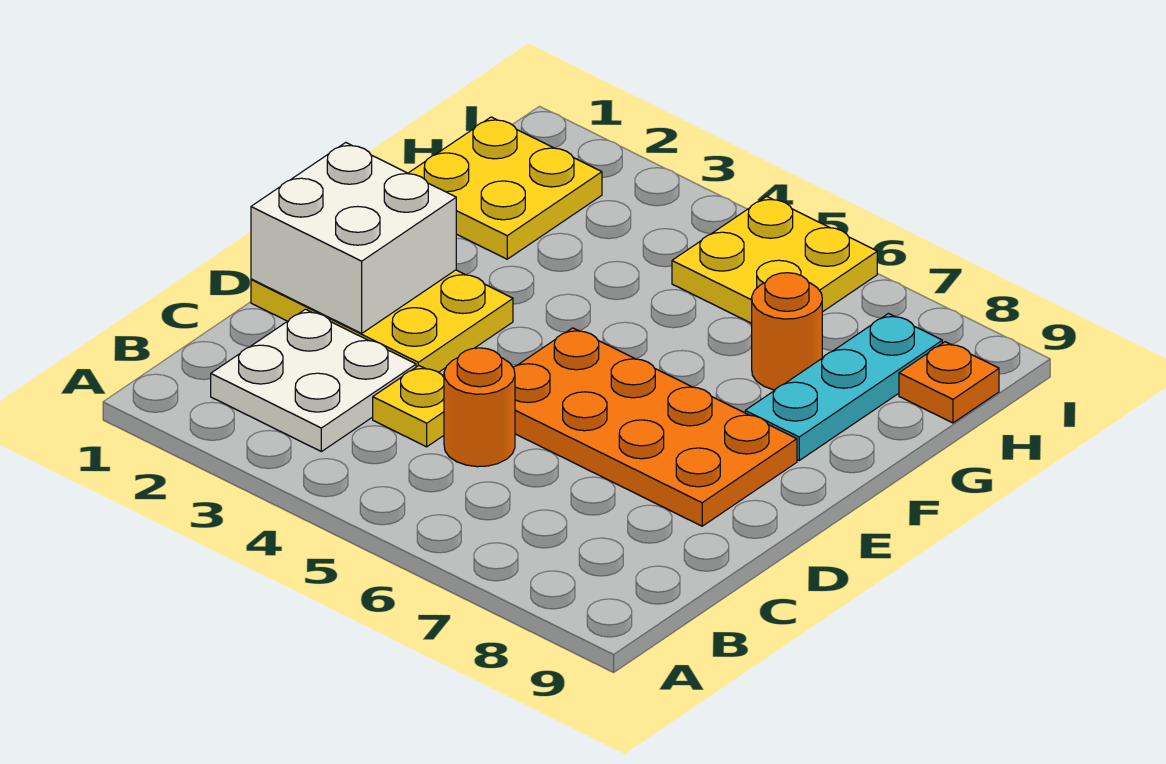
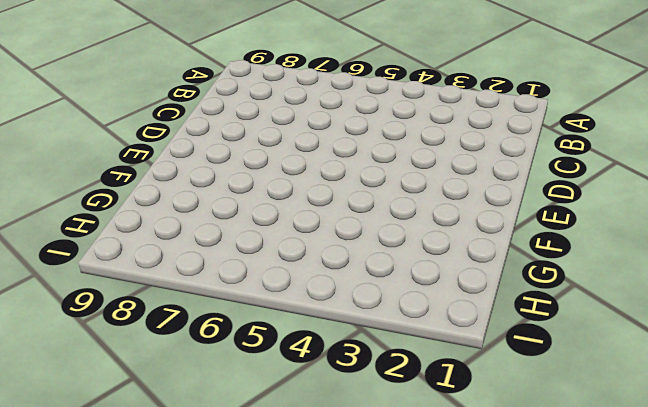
none -> white plate B2:C3 level 1
none -> yellow plate C4 level 1

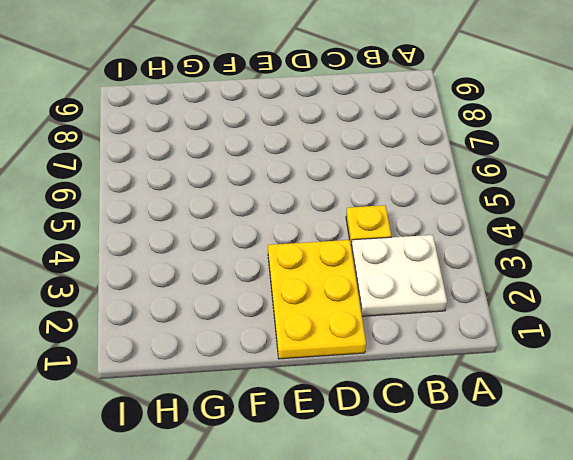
none -> orange round brick C5 level 1
none -> orange plate D5:E8 level 1

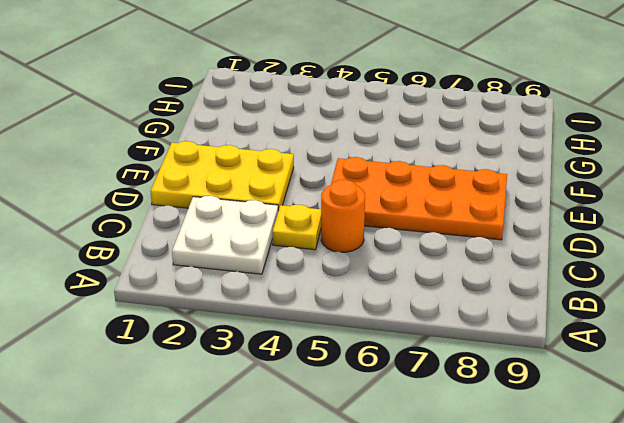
none -> cyan plate F8:H8 level 1
none -> yellow plate G1:H2 level 1

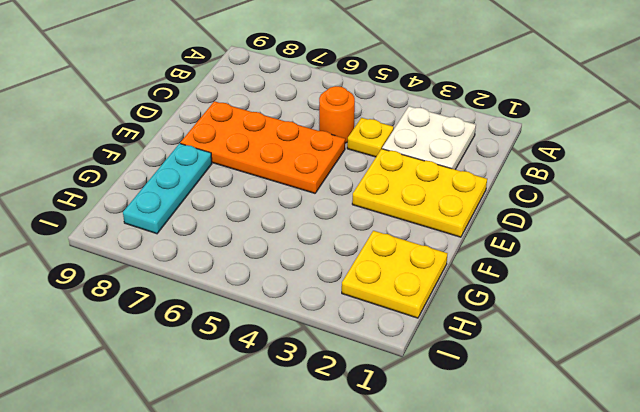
none -> orange round brick G7 level 1
none -> yellow plate H5:I6 level 1

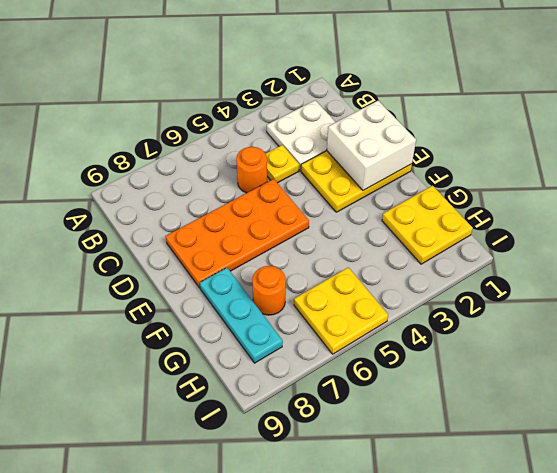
none -> orange plate H9 level 1

